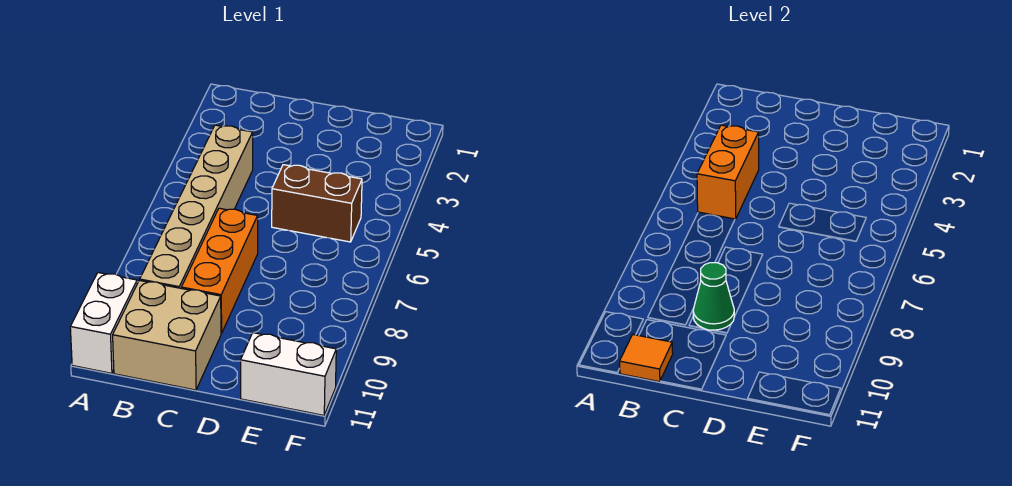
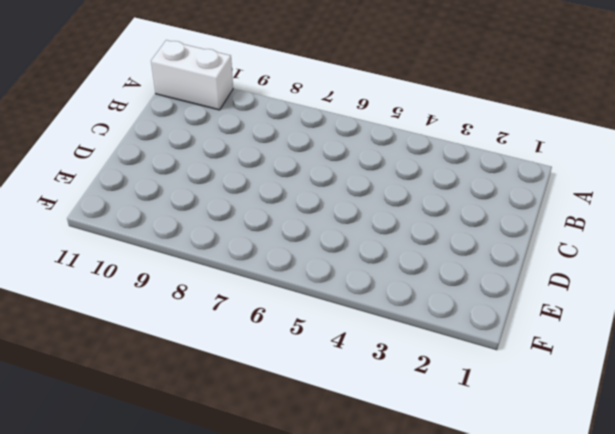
none -> tan brick B4:B9 level 1
none -> tan brick B10:C11 level 1

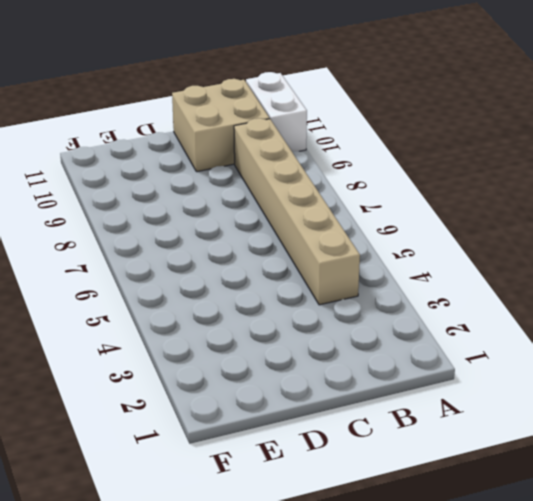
none -> orange brick C7:C9 level 1
none -> brown brick D5:E5 level 1

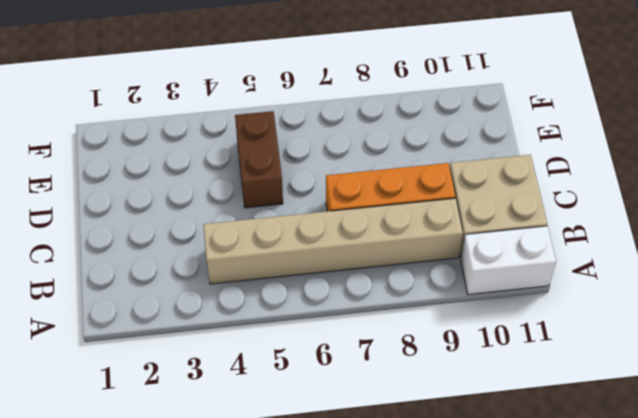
none -> white brick E11:F11 level 1
none -> orange brick B4:B5 level 2

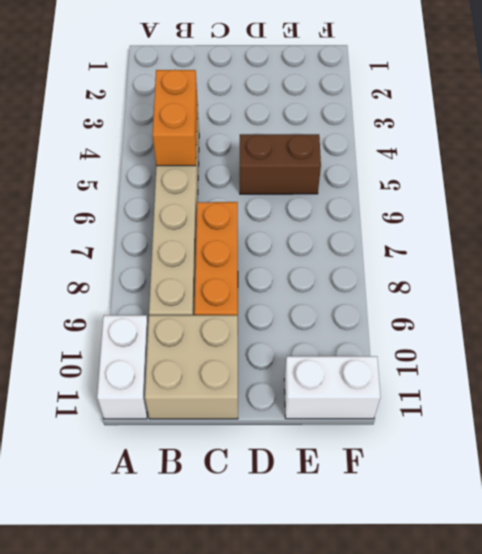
none -> orange tile B11 level 2
none -> green cone C9 level 2

